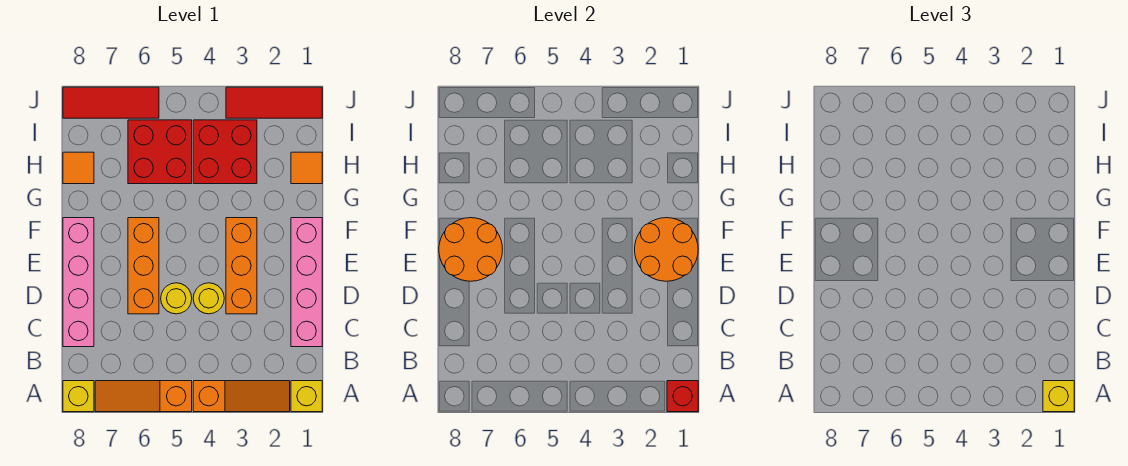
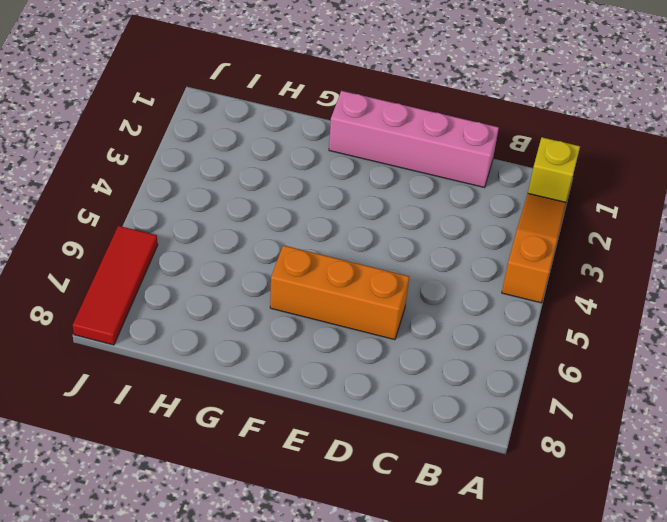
none -> orange slope A5:A7 level 1 top 5
none -> yellow brick A8 level 1
none -> pink brick C8:F8 level 1

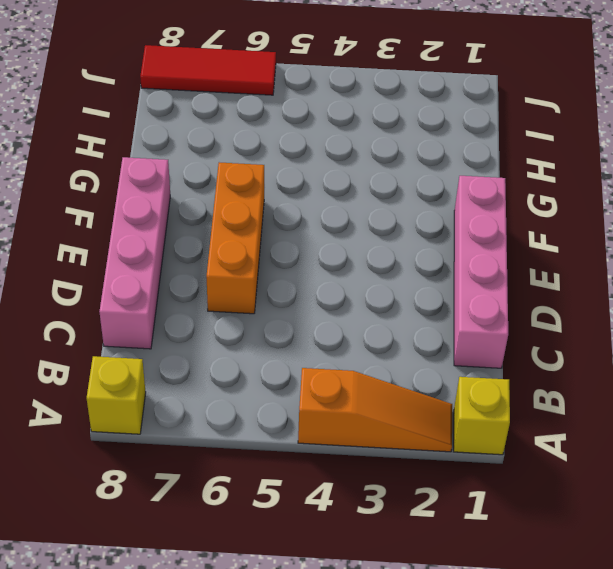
none -> orange slope A5:A7 level 1 top 5
none -> orange brick D3:F3 level 1
none -> yellow round brick D4 level 1

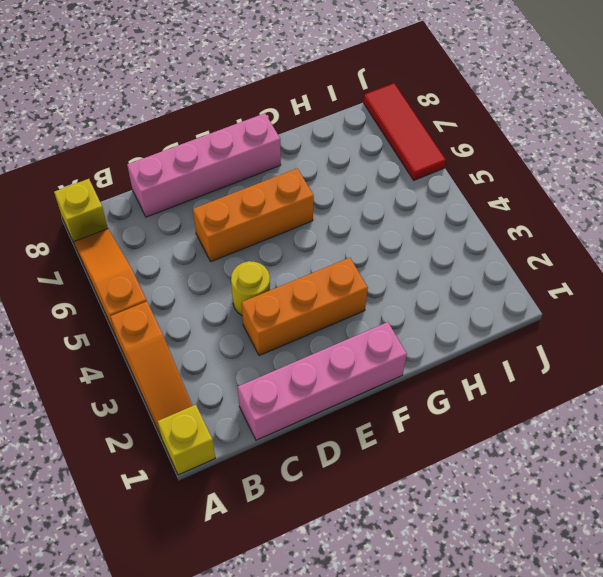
none -> yellow round brick D5 level 1
none -> orange tile H1 level 1
none -> red brick H3:I4 level 1

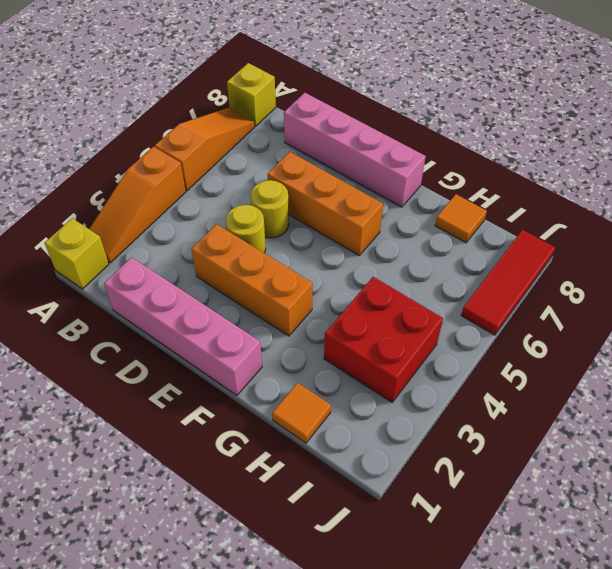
none -> red brick H5:I6 level 1
none -> red tile J1:J3 level 1
none -> red brick A1 level 2

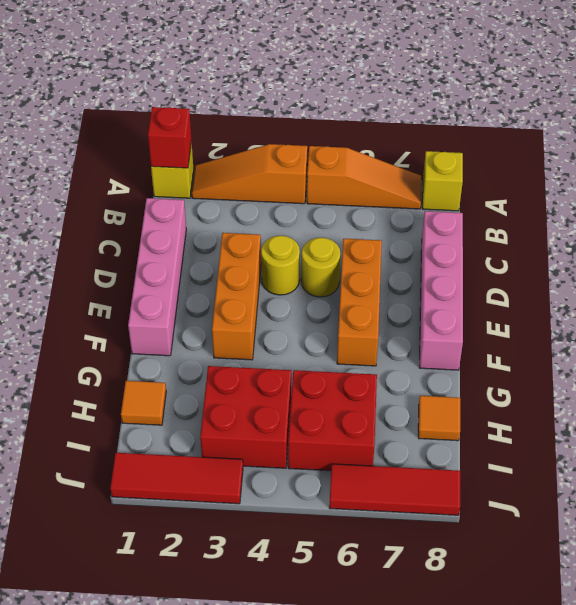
none -> orange round brick E1:F2 level 2
none -> orange round brick E7:F8 level 2
none -> yellow brick A1 level 3

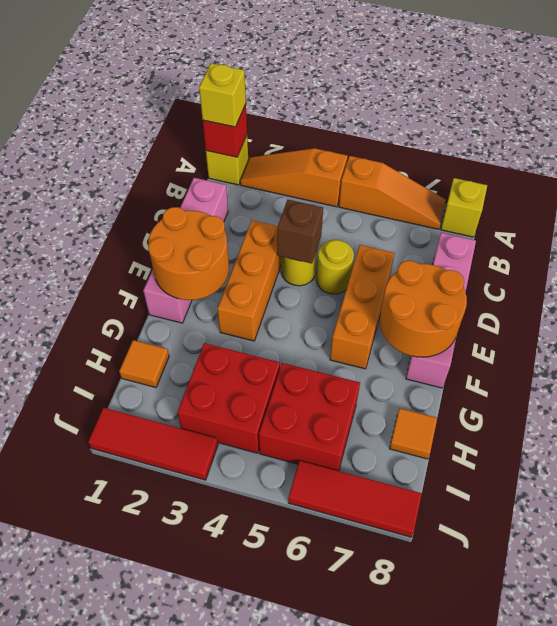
brown brick D4 level 2 -> none

